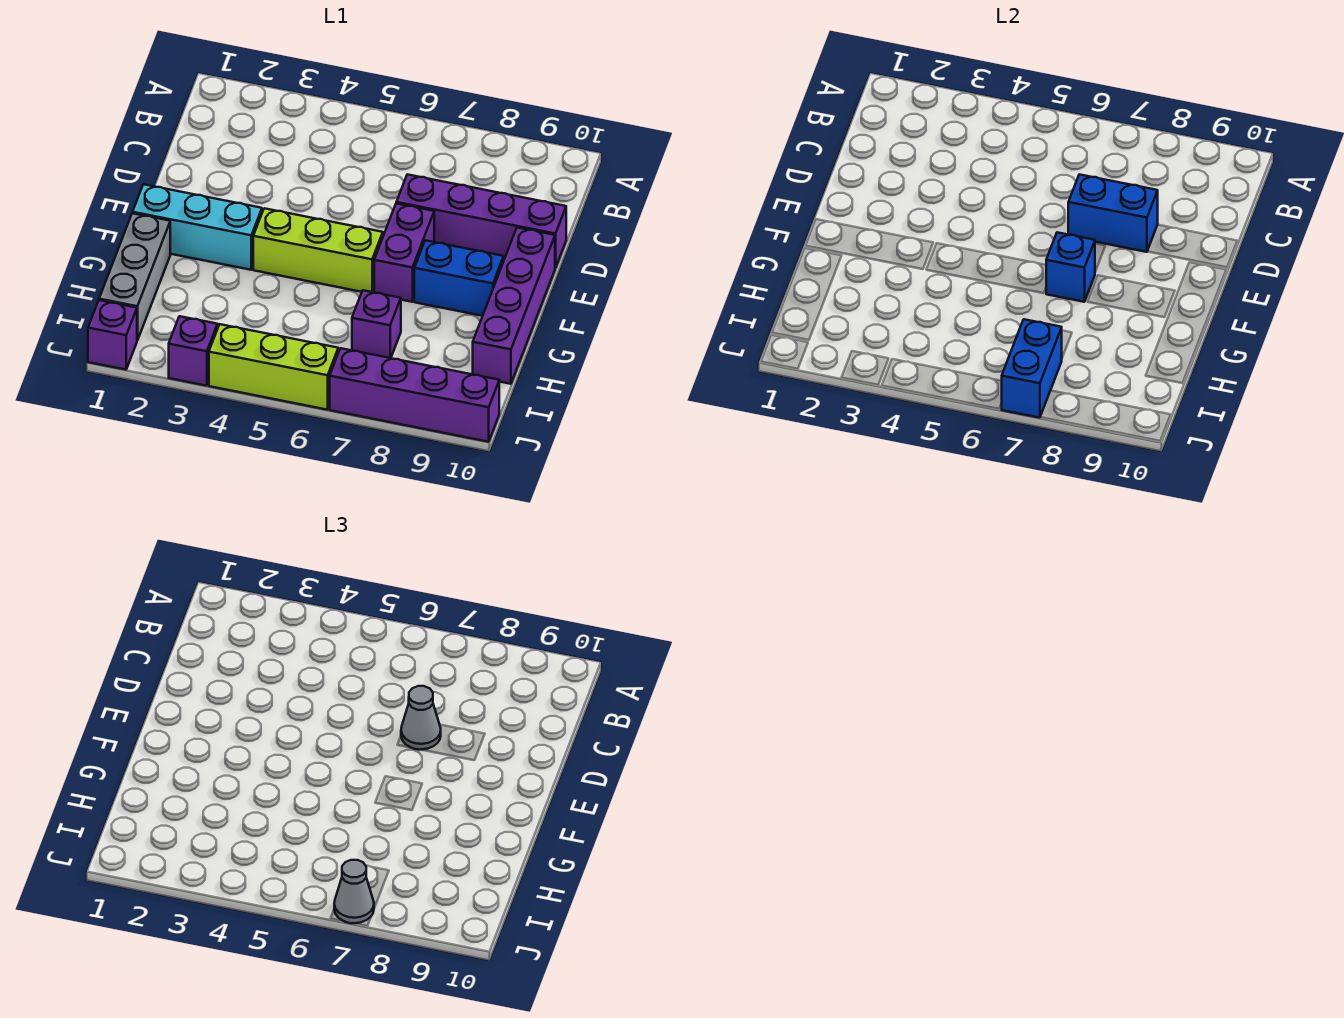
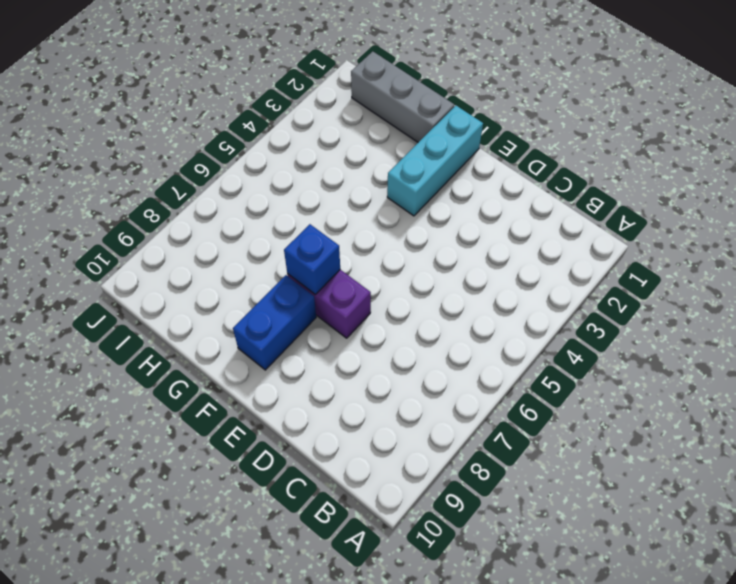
none -> purple brick D7:D10 level 1
none -> purple brick E10:H10 level 1
none -> lime brick F4:F6 level 1

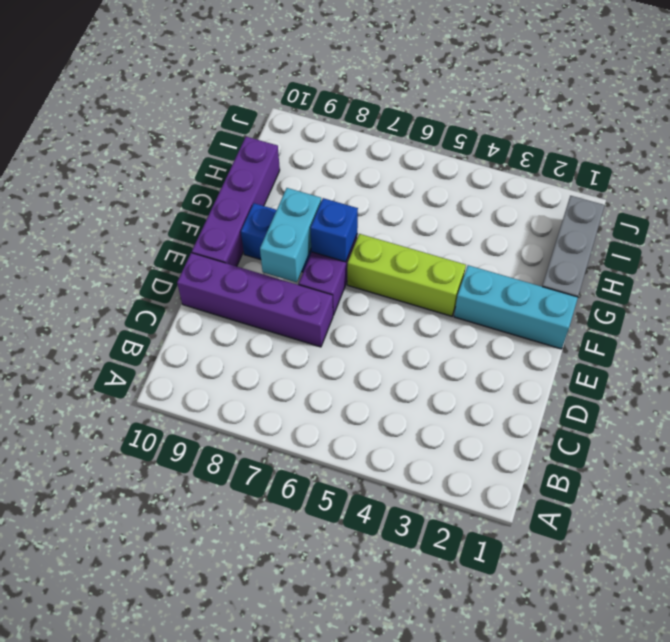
cyan brick E8:F8 level 2 -> none
none -> purple brick H7 level 1
none -> purple brick J1 level 1
none -> purple brick J3 level 1

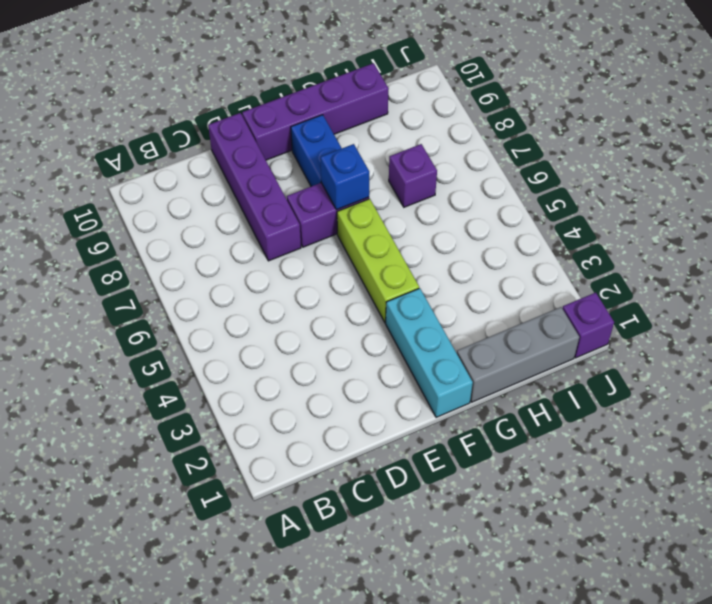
none -> purple brick J3 level 1
none -> lime brick J4:J6 level 1
none -> purple brick J7:J10 level 1

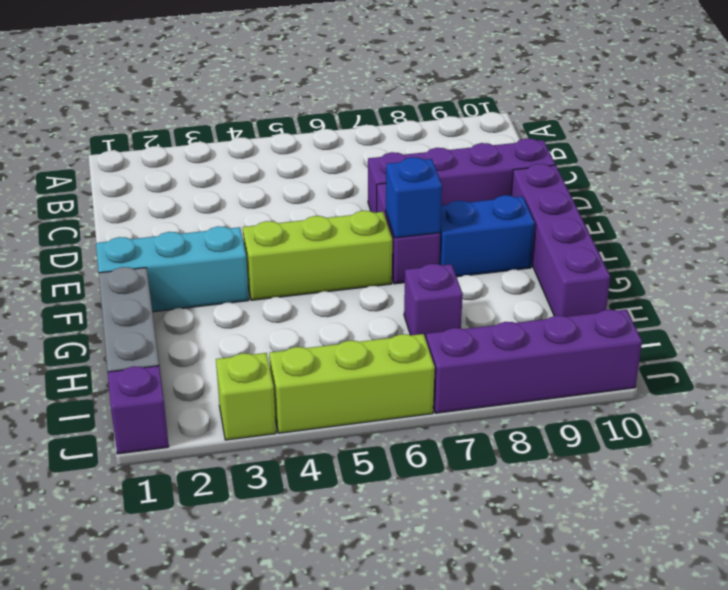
lime brick J3 level 1 -> purple brick J3 level 1
none -> blue brick D7:D8 level 2
none -> blue brick I7:J7 level 2
none -> grey cone D7 level 3

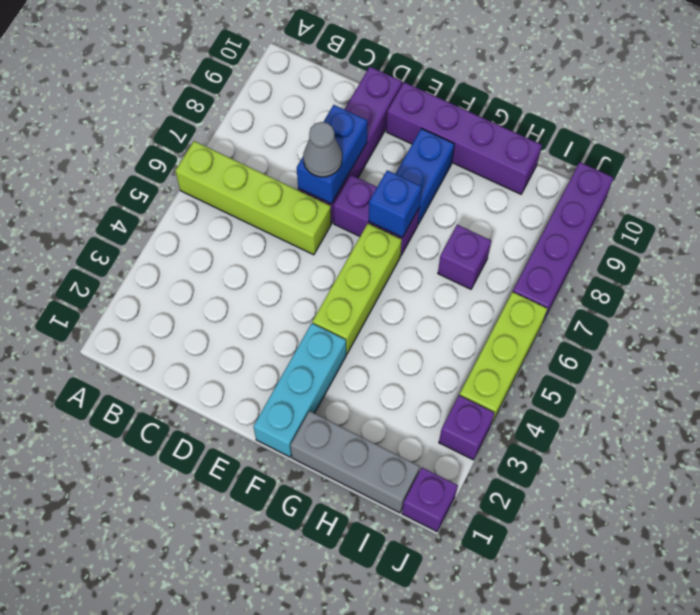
lime brick A6:D6 level 1 -> none
none -> blue brick I7:J7 level 2
none -> grey cone J7 level 3

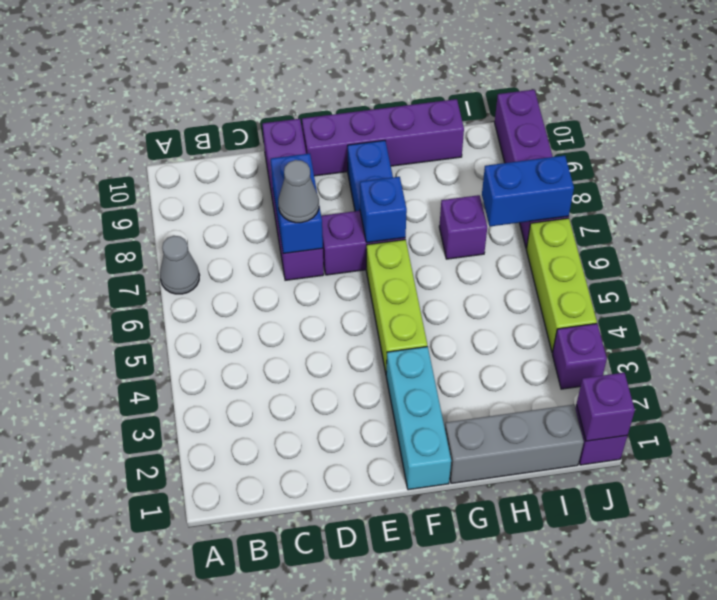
grey cone A7 level 1 -> grey cone J7 level 3
purple brick J1 level 2 -> none

